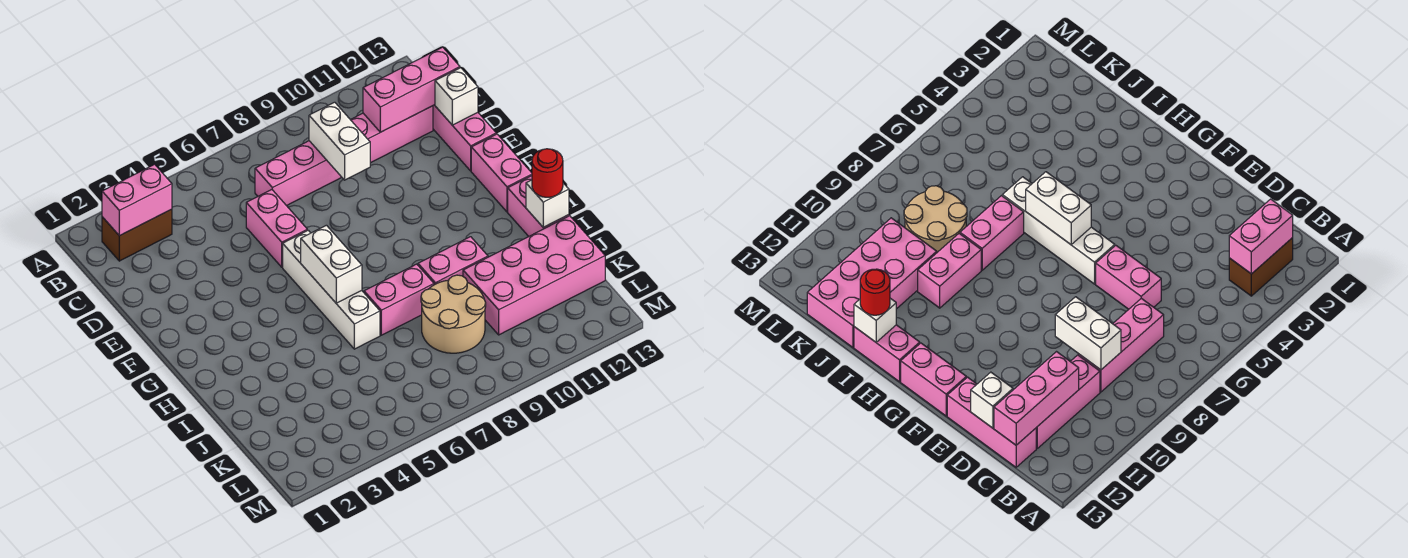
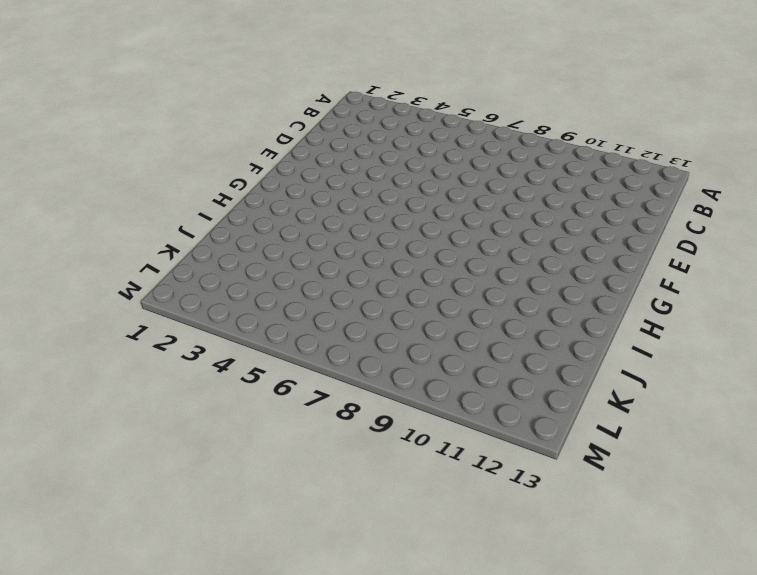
none -> brown brick B2:B3 level 1
none -> pink brick C7:C9 level 1
none -> pink brick C10:C12 level 1

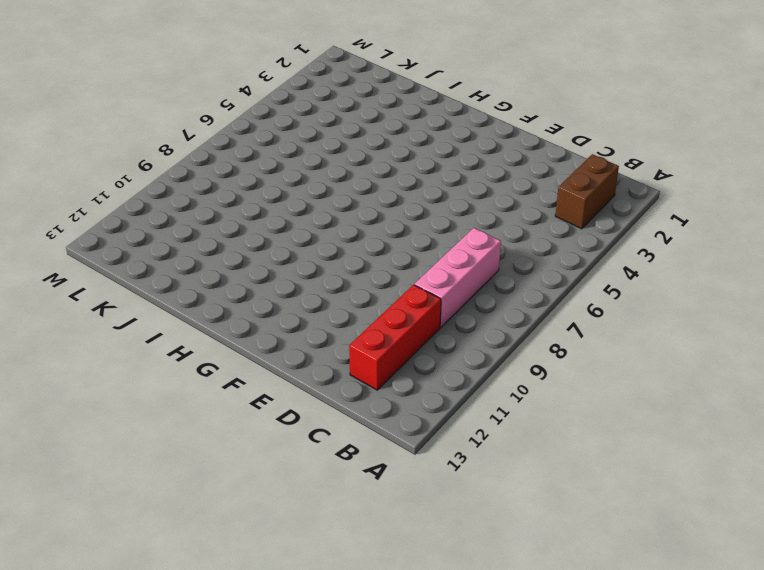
red brick C10:C12 level 1 -> pink brick C10:C12 level 1
none -> pink brick C13:E13 level 1
none -> pink brick D6:E6 level 1
none -> white brick F6:I6 level 1

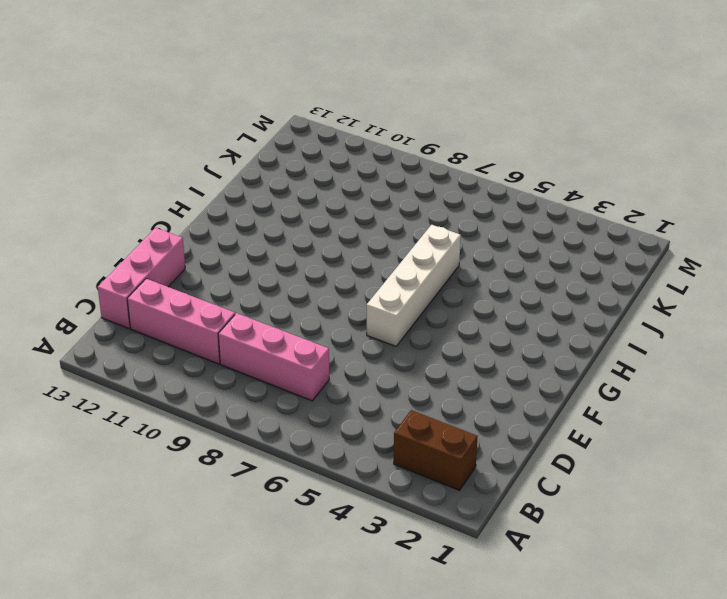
none -> pink brick D6:E6 level 1
none -> pink brick F13:G13 level 1
none -> pink brick H13:I13 level 1

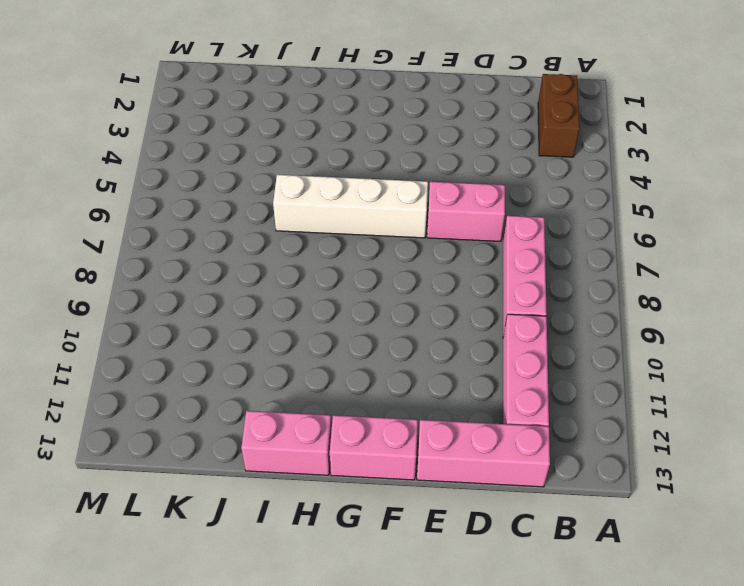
none -> pink brick I7:I8 level 1
none -> pink brick I9:I10 level 1
none -> tan round brick J8:K9 level 1

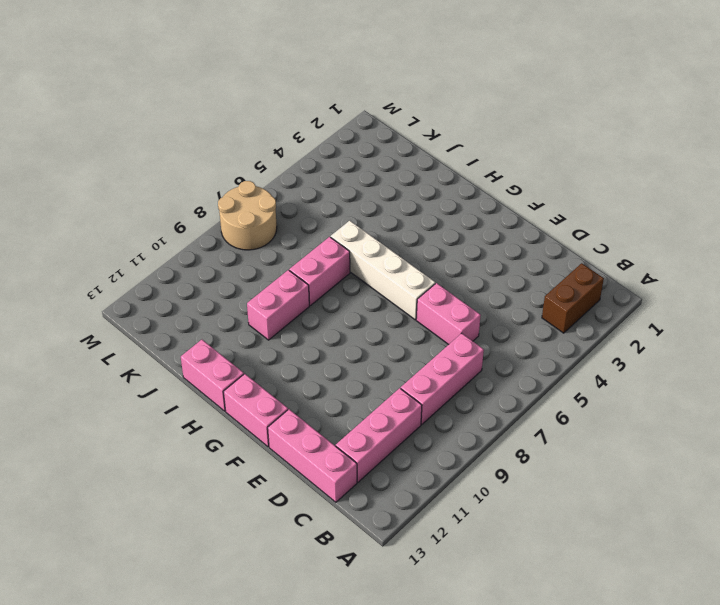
tan round brick L7:M8 level 1 -> tan round brick J8:K9 level 1
none -> pink brick J10:K13 level 1
none -> pink brick B2:B3 level 2
none -> white brick C9:D9 level 2

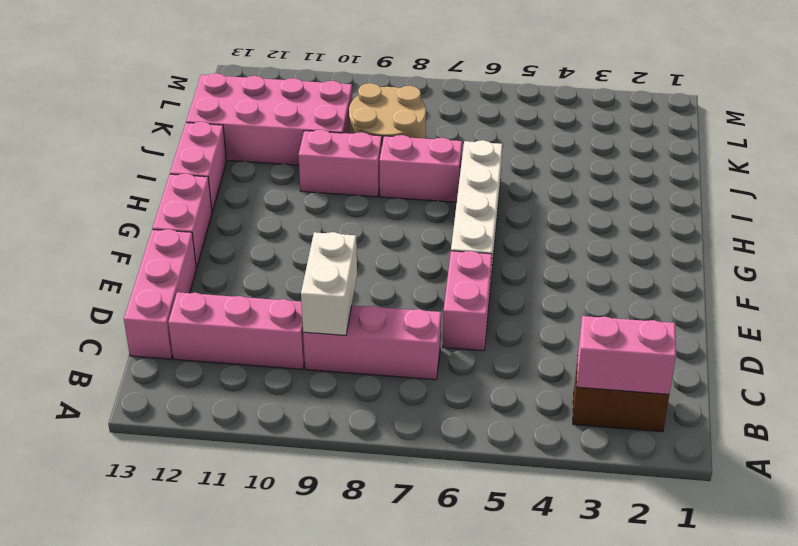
none -> pink brick C11:C13 level 2
none -> white brick D13 level 2
none -> white brick G6:H6 level 2

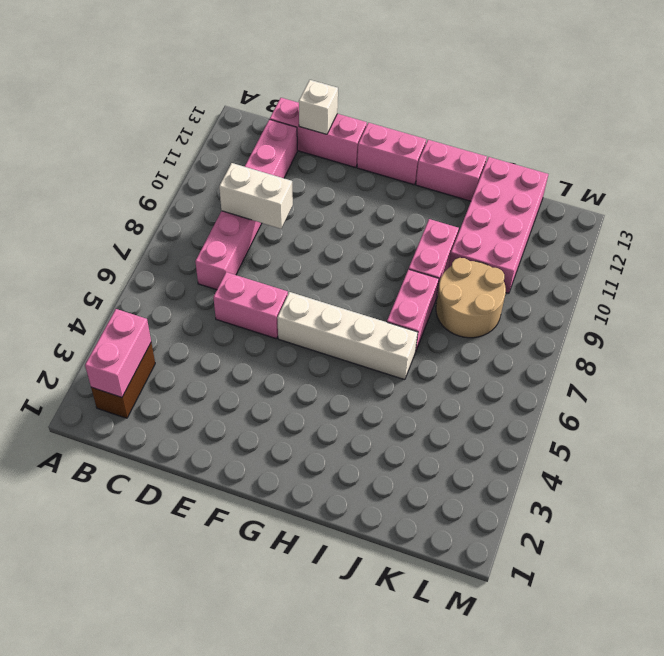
none -> pink brick C11:C13 level 2
none -> white brick G6:H6 level 2
none -> white brick I13 level 2

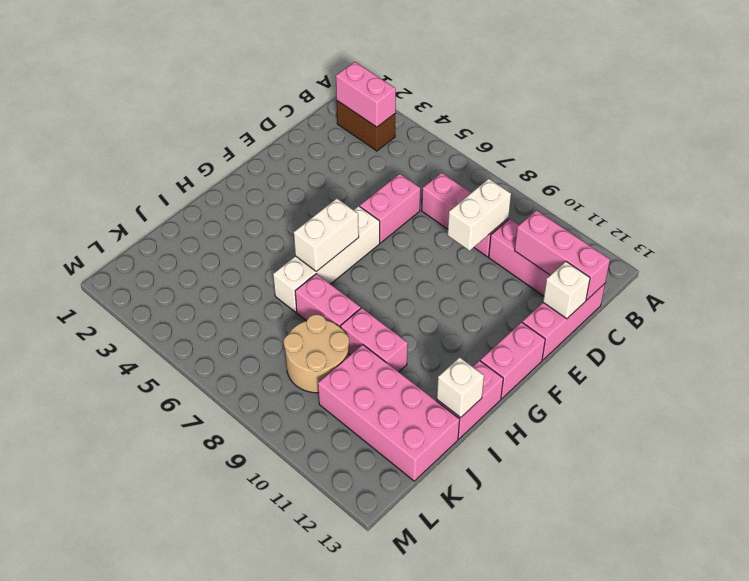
none -> red round brick I13 level 3

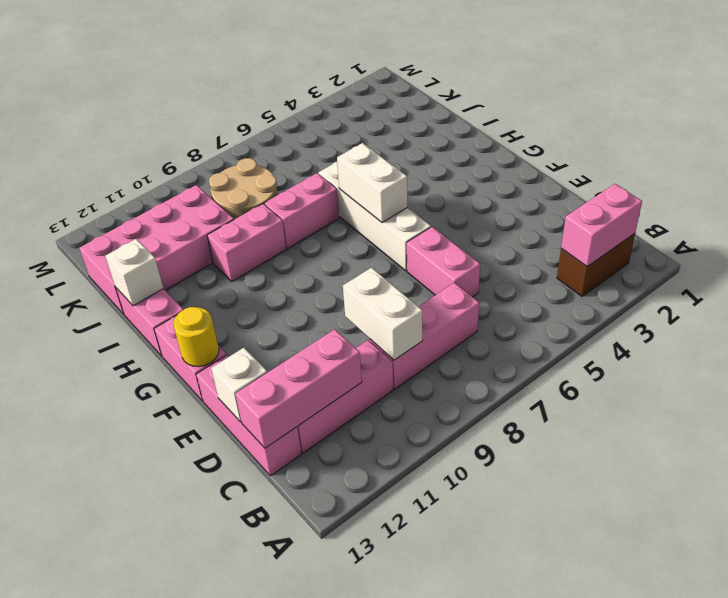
yellow round brick F13 level 2 -> none
none -> red round brick I13 level 3

